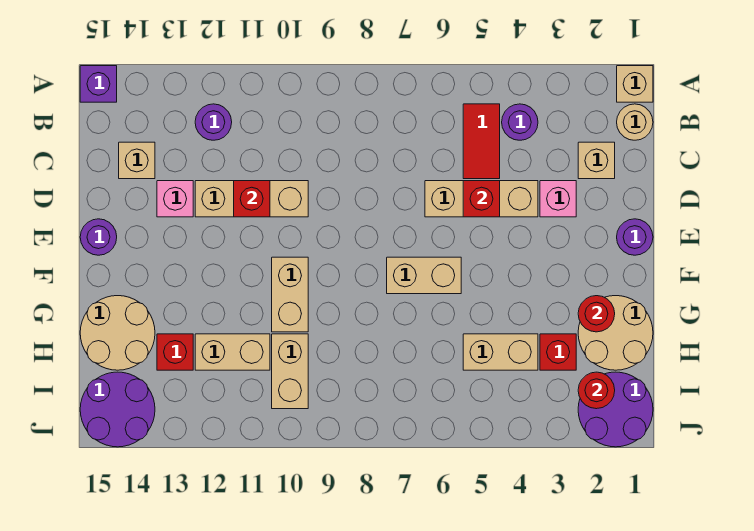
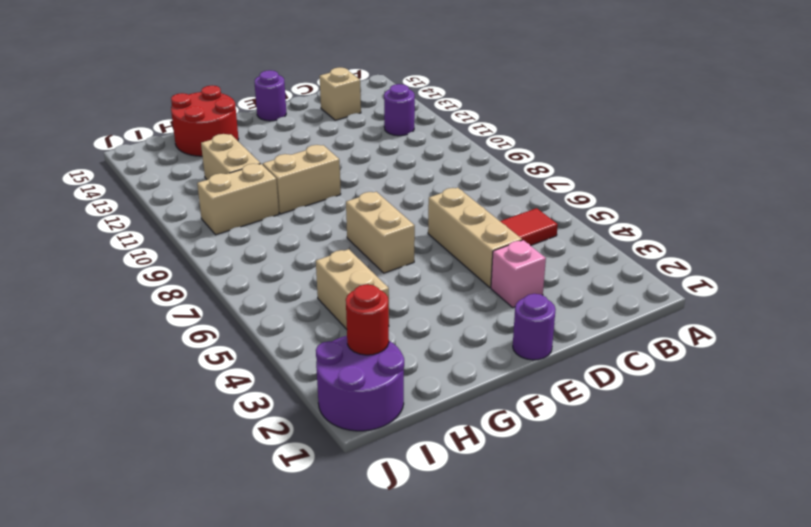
red round brick G14:H15 level 1 -> tan round brick G14:H15 level 1
none -> tan brick A1 level 1
none -> purple brick A15 level 1
none -> tan round brick B1 level 1

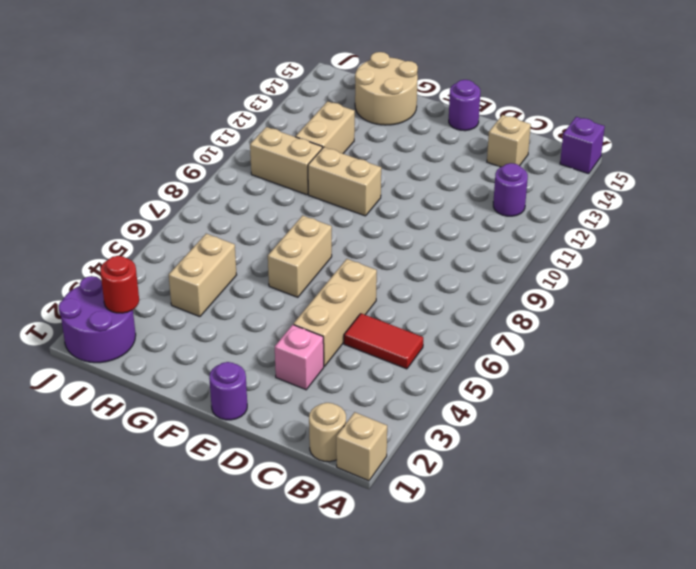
none -> purple round brick B4 level 1
none -> tan brick C2 level 1
none -> tan brick D10:D12 level 1

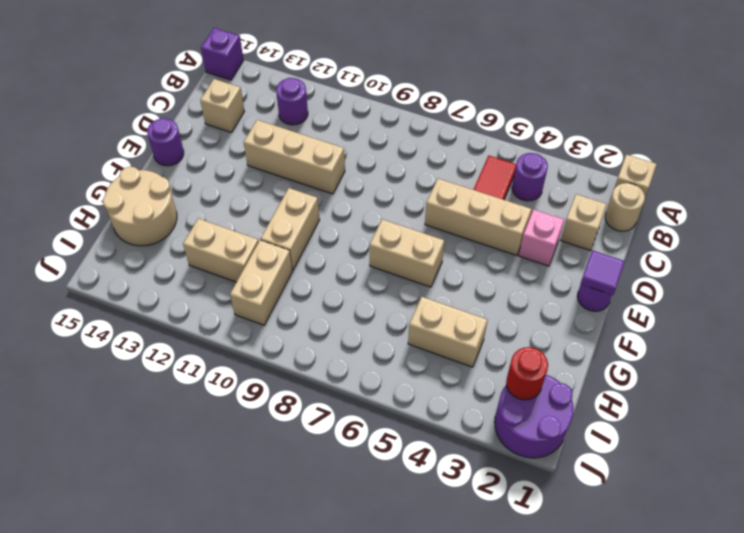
purple tile E1 level 2 -> none
none -> pink brick D13 level 1
none -> tan round brick G1:H2 level 1
none -> red brick H3 level 1

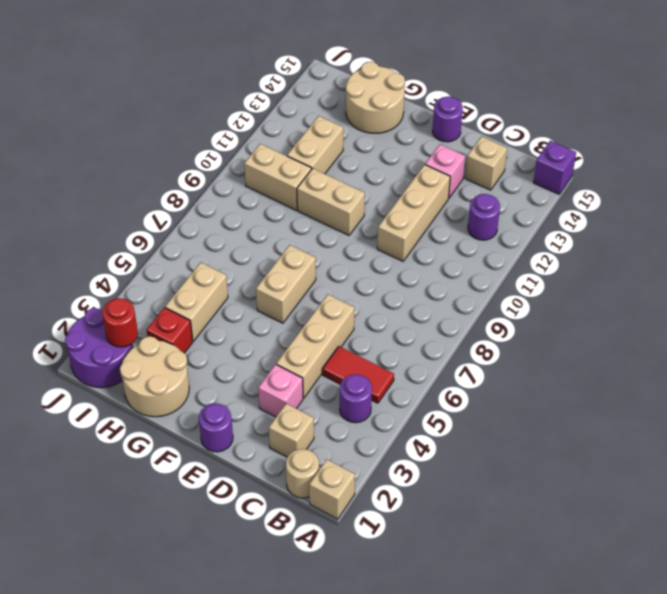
none -> red brick H13 level 1
none -> purple round brick I14:J15 level 1
none -> red brick D5 level 2

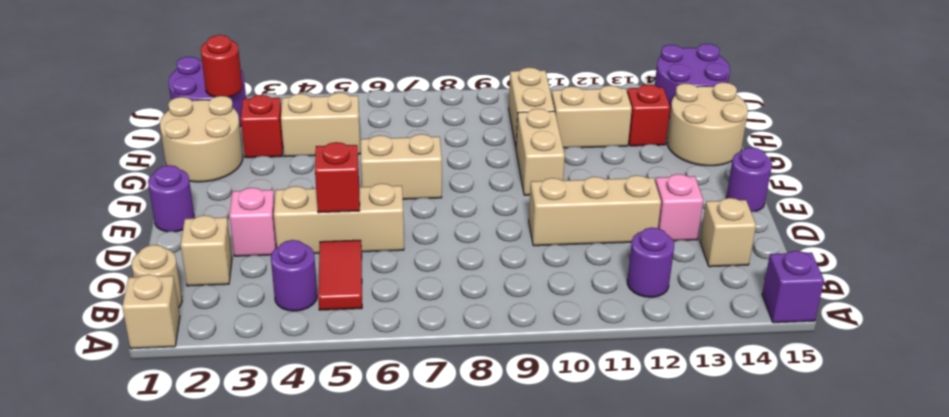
none -> red brick D11 level 2
none -> red round brick G2 level 2

